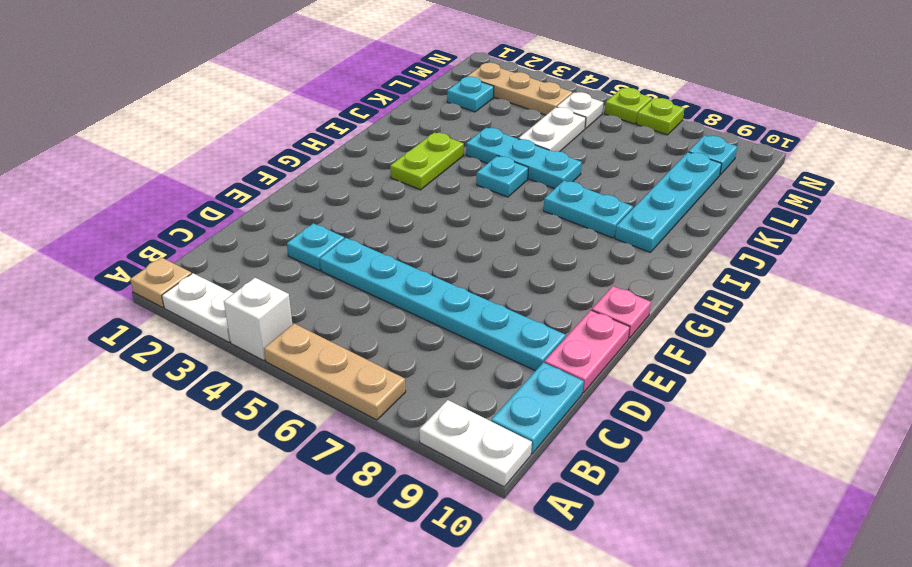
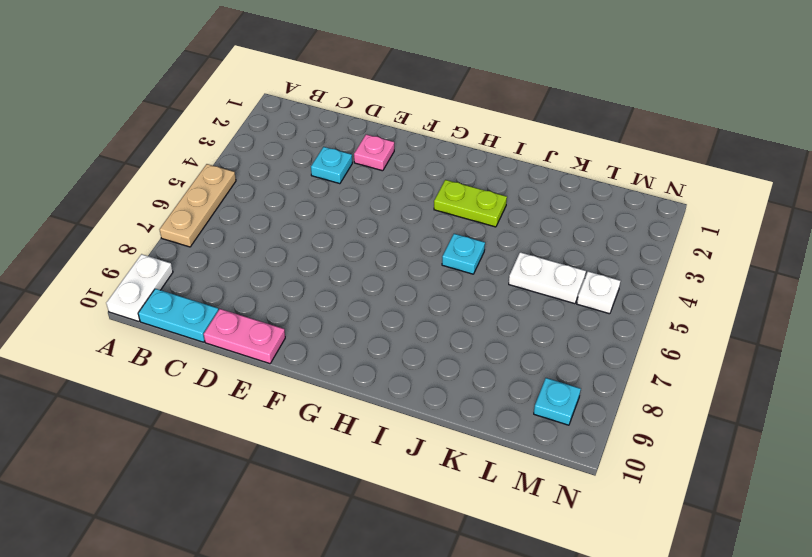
pink plate E2 level 1 -> pink plate F10 level 1
none -> tan plate A1 level 1
none -> white plate A2:A3 level 1
none -> white brick A4 level 1

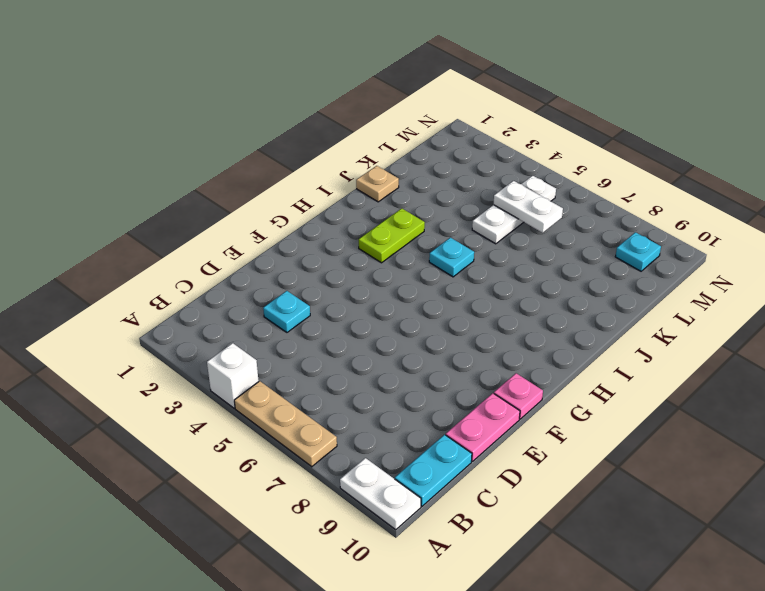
tan plate J1 level 1 -> tan plate A1 level 1
white plate L5:L6 level 2 -> white plate A2:A3 level 1
none -> cyan plate D4:D9 level 1
none -> cyan plate I7:I8 level 1
none -> cyan plate I9:L9 level 1

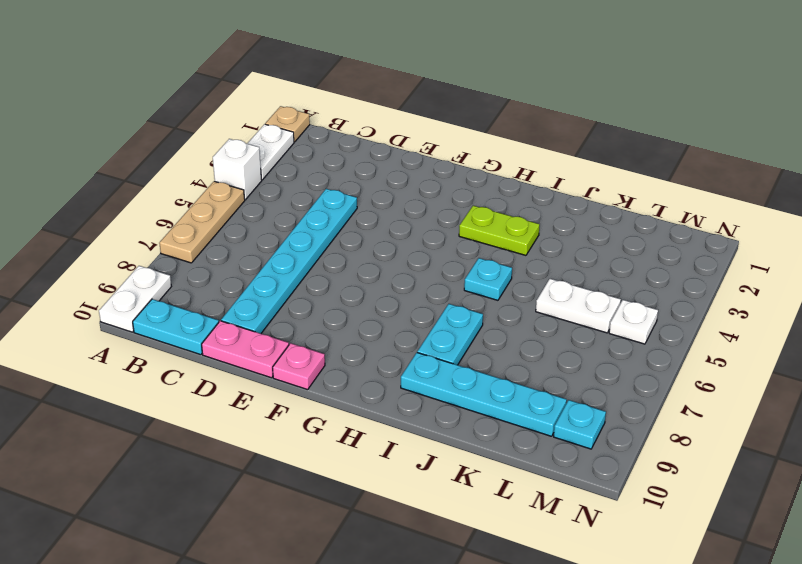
none -> cyan plate D3 level 1
none -> cyan plate J4:J6 level 1
none -> cyan plate L2 level 1

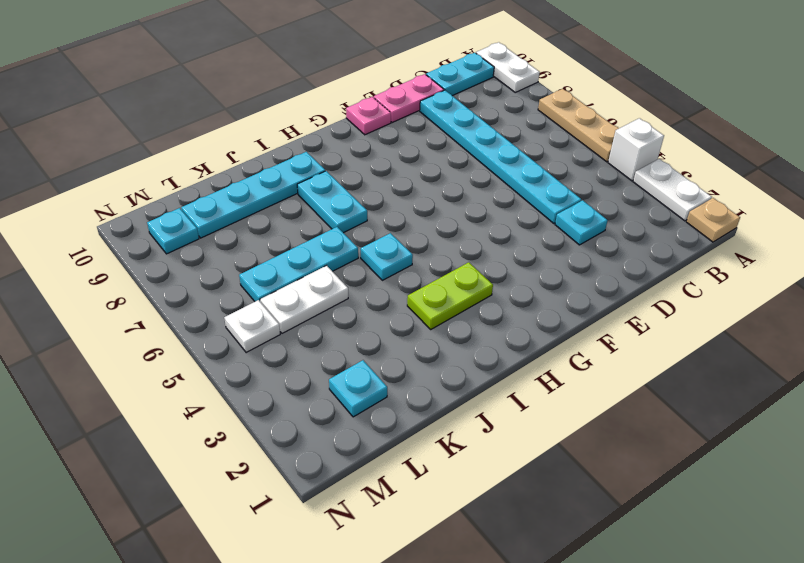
cyan plate J6:L6 level 1 -> cyan plate J4:J6 level 1
none -> tan plate M2:M4 level 1
none -> lime plate N6 level 1
none -> lime plate N7 level 1

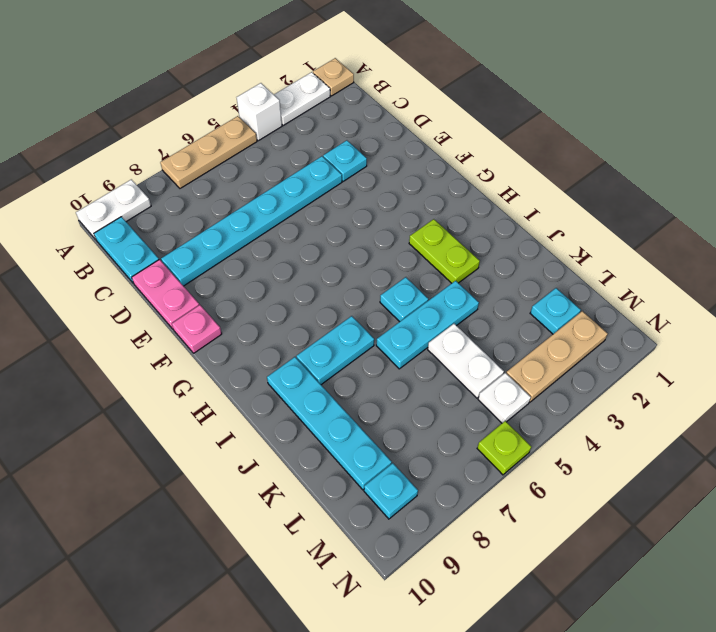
none -> lime plate N7 level 1

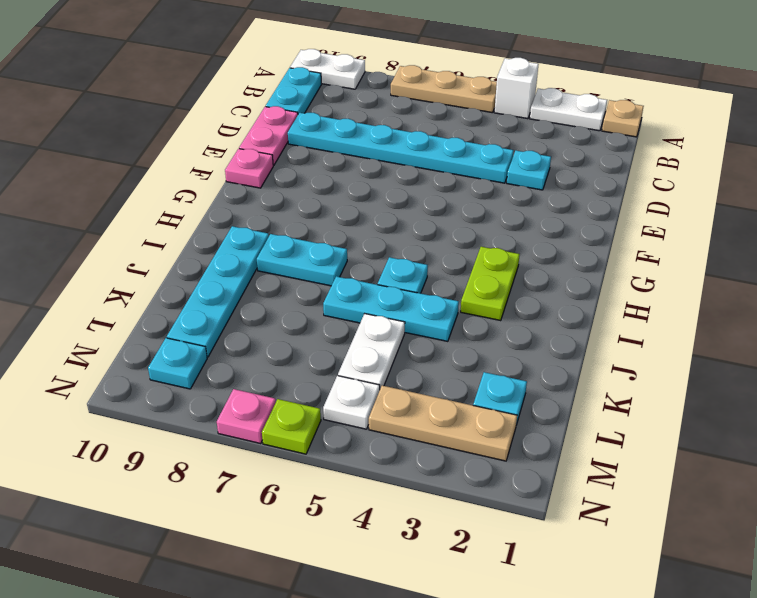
pink plate N7 level 1 -> lime plate N7 level 1

